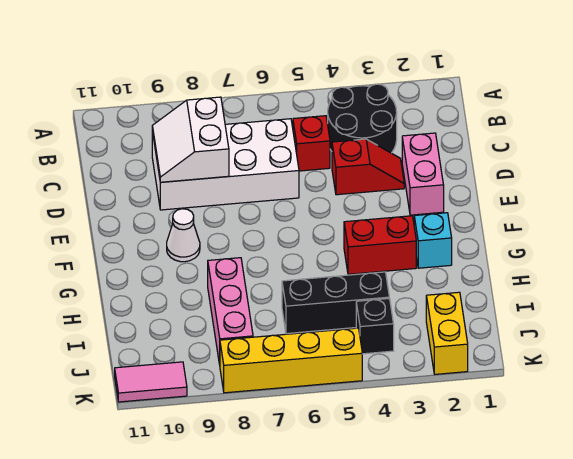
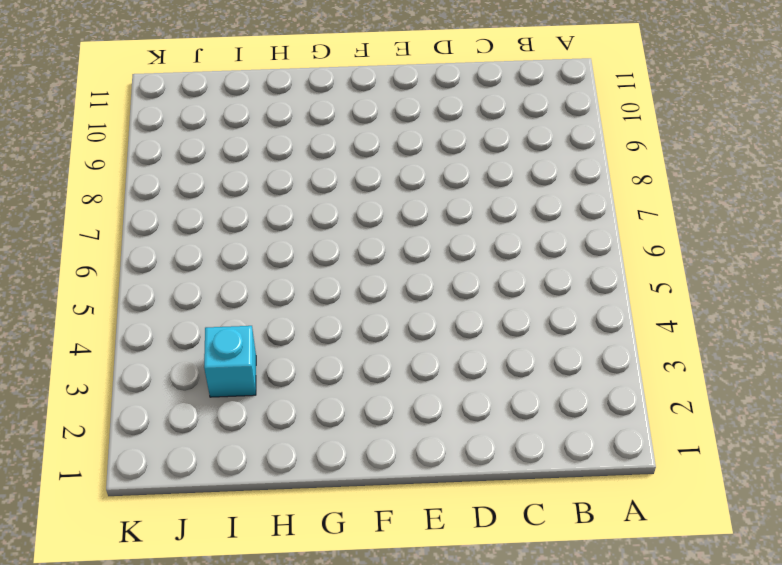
cyan brick I3 level 1 -> cyan brick G2 level 1
none -> black round brick B3:C4 level 1
none -> red brick C5 level 1
none -> white brick C6:D9 level 1

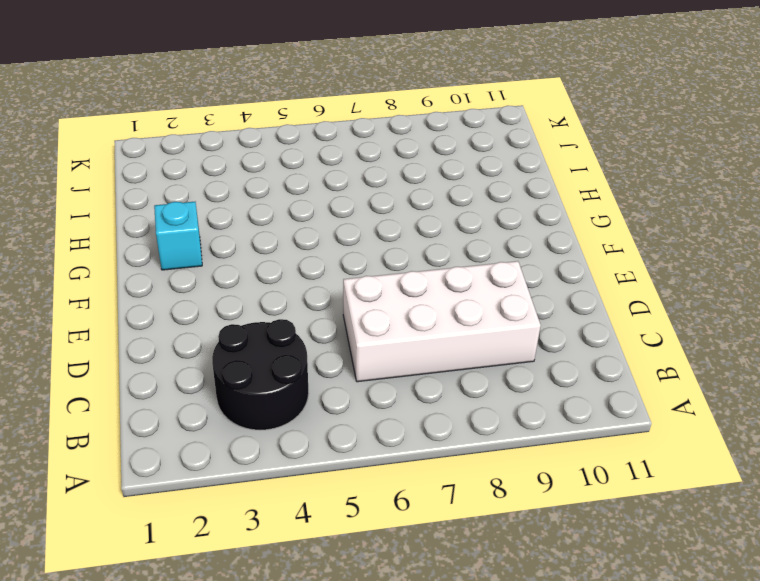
none -> red brick C5 level 1
none -> pink brick D2:E2 level 1
none -> red slope D3:D4 level 1 top 4

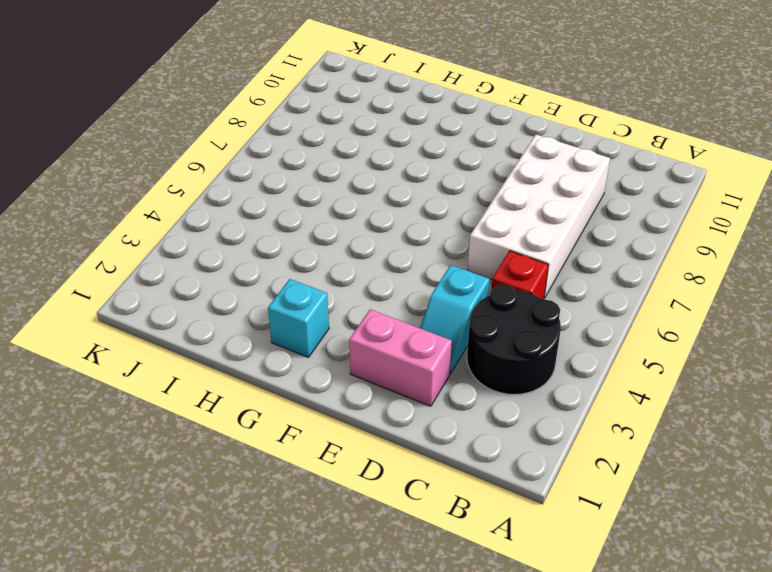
cyan slope D3:D4 level 1 top 4 -> red slope D3:D4 level 1 top 4
none -> white cone F9 level 1
none -> red brick G3:G4 level 1
none -> pink brick H8:J8 level 1

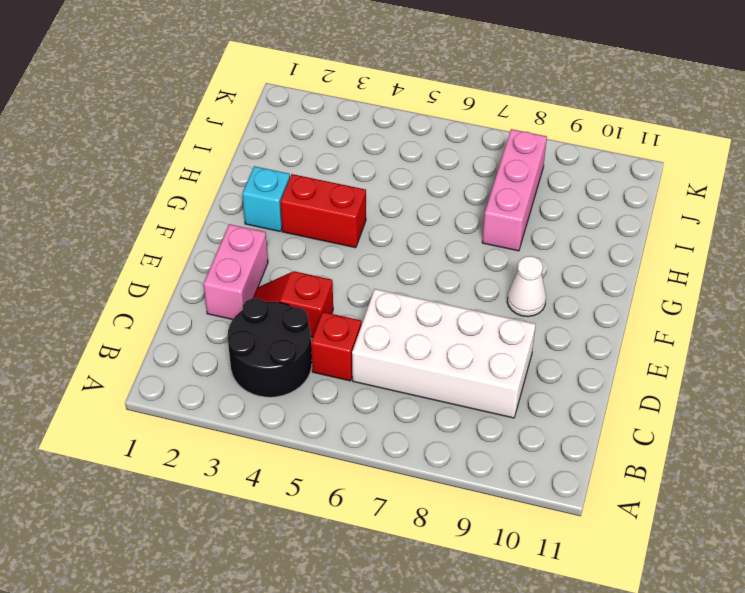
none -> black brick I4:I6 level 1
none -> yellow brick J2:K2 level 1
none -> black brick J4 level 1

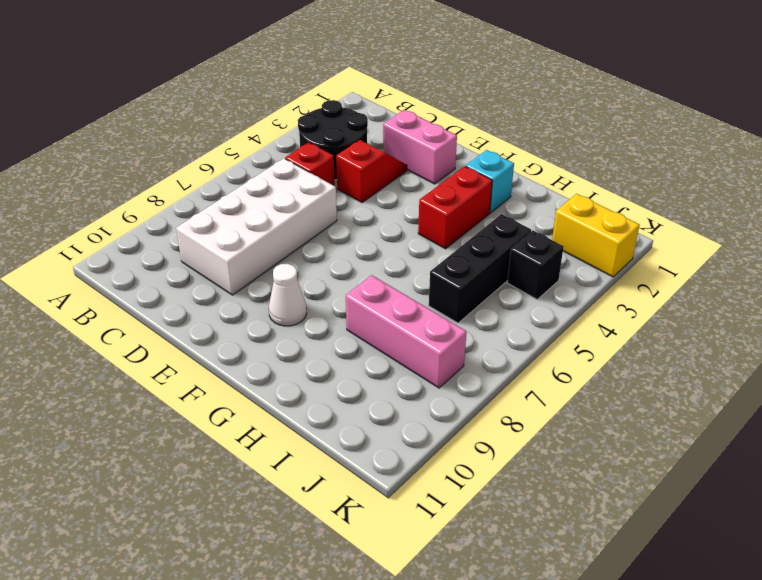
none -> yellow brick K5:K8 level 1
none -> pink tile K10:K11 level 1
none -> white slope C8:D9 level 2 top 8

